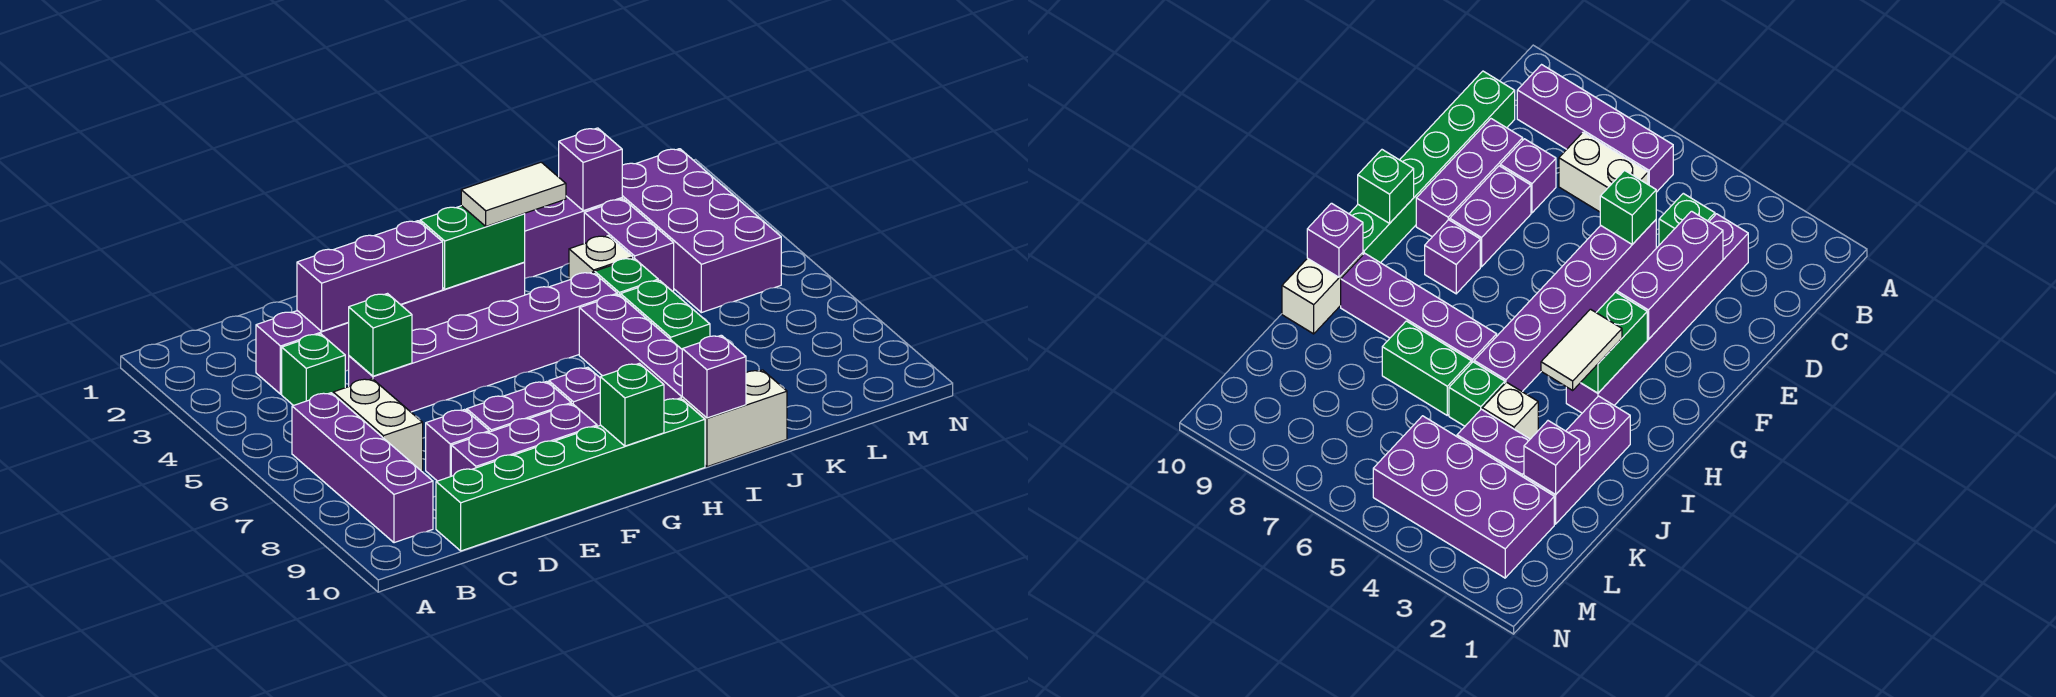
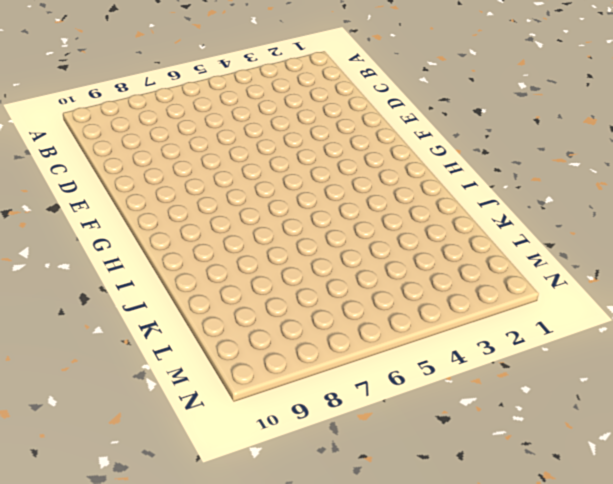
none -> purple brick B6:B9 level 1
none -> purple brick C3:H3 level 1
none -> green brick C4 level 1

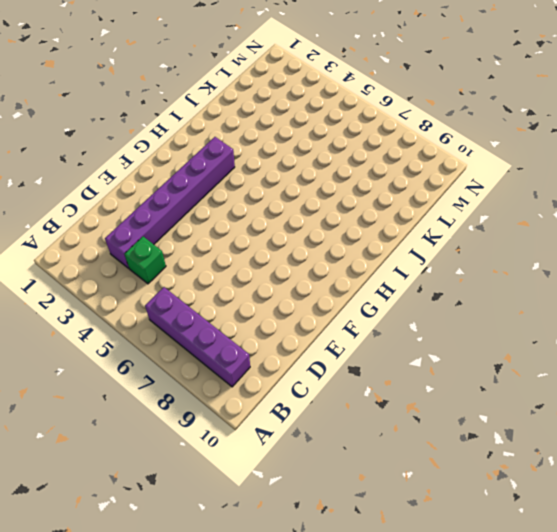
none -> white brick C6:C7 level 1
none -> green brick C10:H10 level 1
none -> purple brick D5:I5 level 1

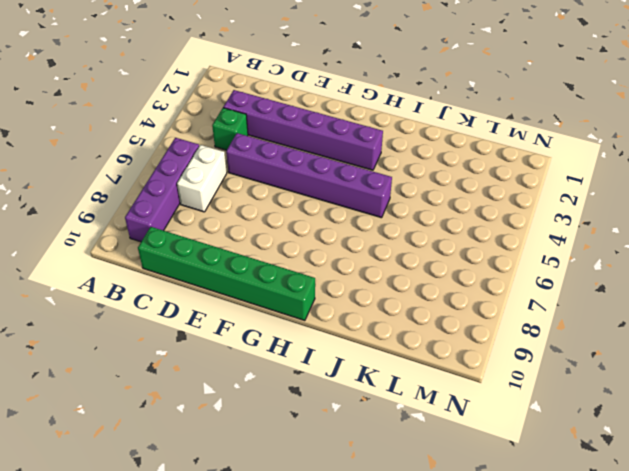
none -> purple brick D8 level 1
none -> purple brick D9:F9 level 1
none -> purple brick E8:F8 level 1

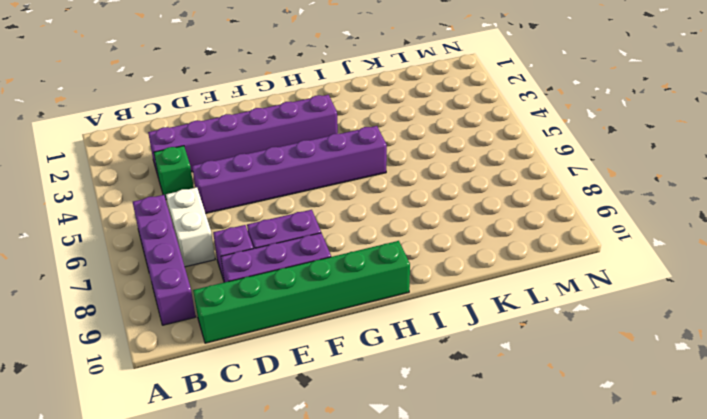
none -> purple brick G8 level 1
none -> purple brick I2:K2 level 1
none -> purple brick I6:I9 level 1

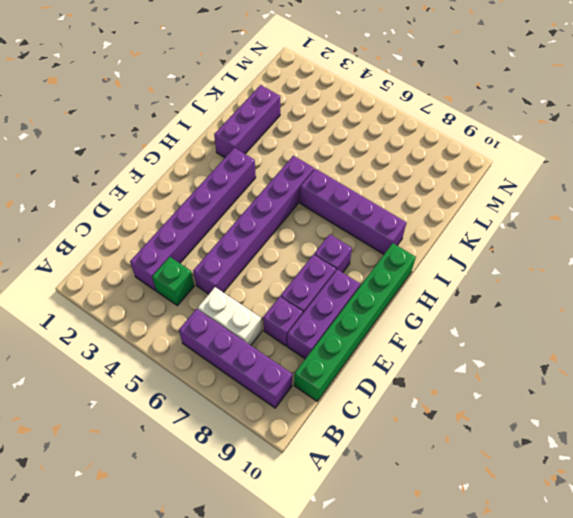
none -> white brick I10:J10 level 1
none -> white brick J4 level 1
none -> green brick J5 level 1

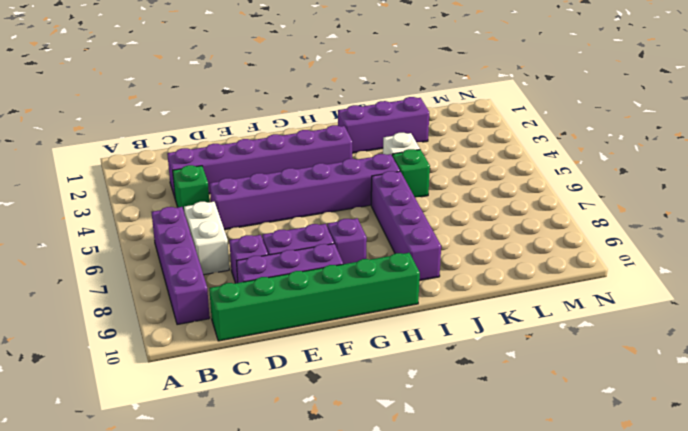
none -> white brick I10:J10 level 1
none -> green brick J6:J7 level 1
none -> purple brick K3:K4 level 1

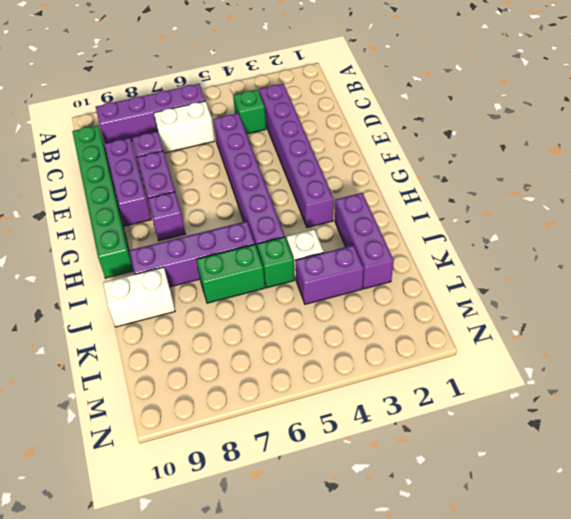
white brick J9:J10 level 1 -> white brick I10:J10 level 1
none -> purple brick L2:M5 level 1
none -> purple brick D3:F3 level 2
none -> green brick D5 level 2

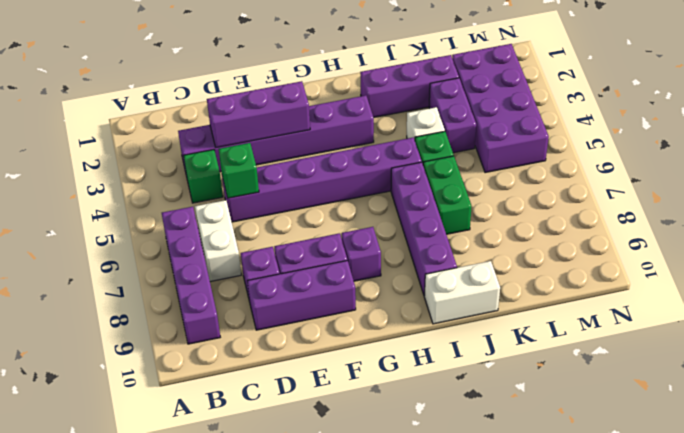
none -> green brick C10:H10 level 1
none -> green brick G3:H3 level 2
none -> green brick G10 level 2

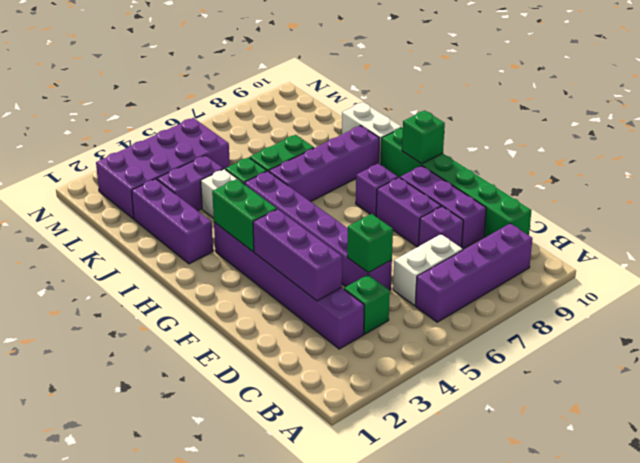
none -> purple brick I10 level 2
none -> purple brick K2 level 2
none -> white tile H3:I3 level 3

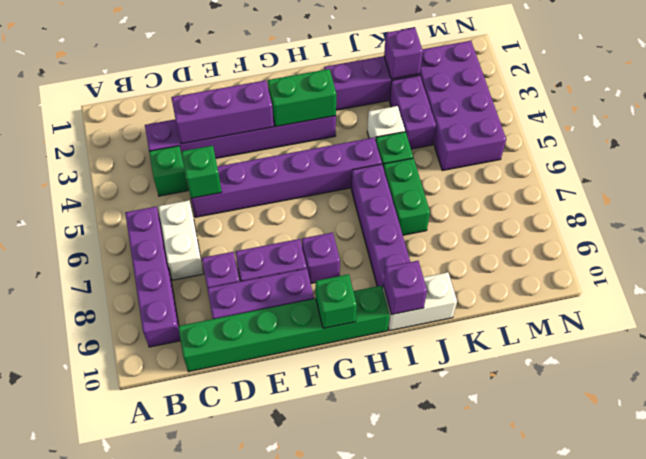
none -> white tile H3:I3 level 3

